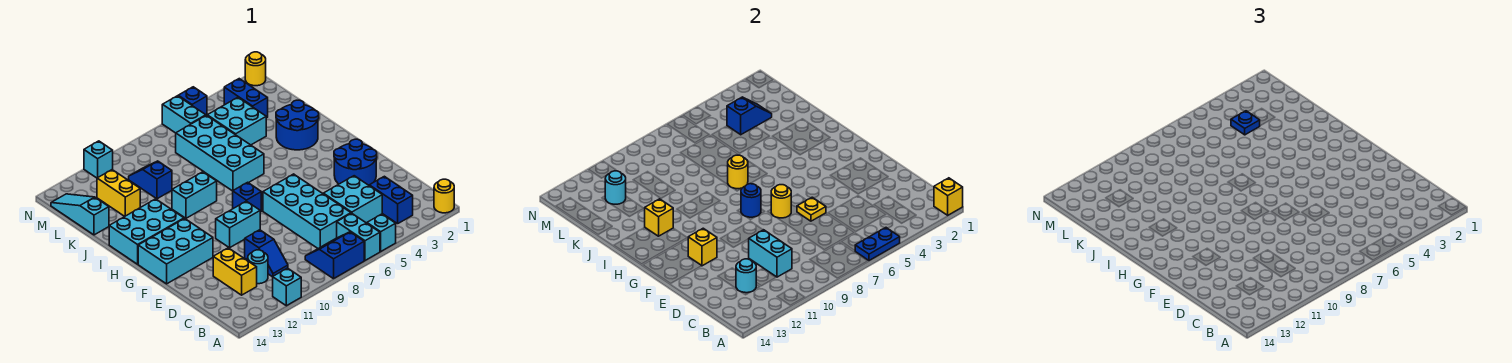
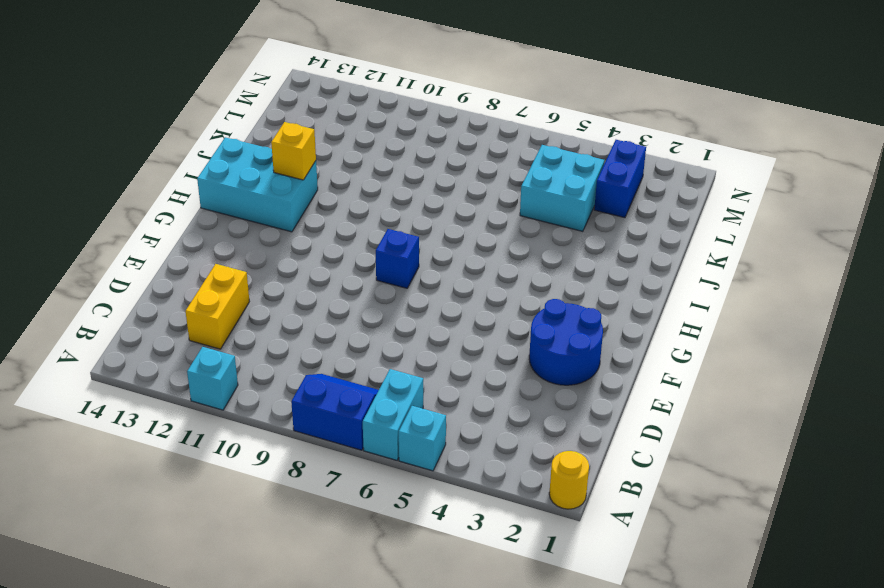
none -> blue brick B3:C3 level 1
none -> cyan brick C4:D5 level 1
none -> cyan brick C6:F7 level 1
none -> blue slope C10:D10 level 1 top D

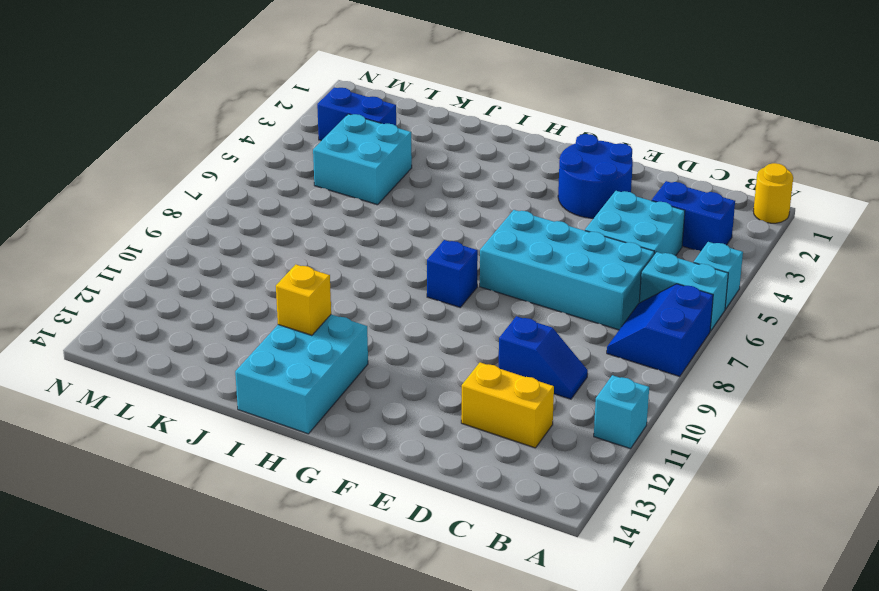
none -> cyan round brick C11 level 1
none -> cyan brick F9:F10 level 1
none -> cyan brick F12:G14 level 1
none -> blue round brick I2:J3 level 1

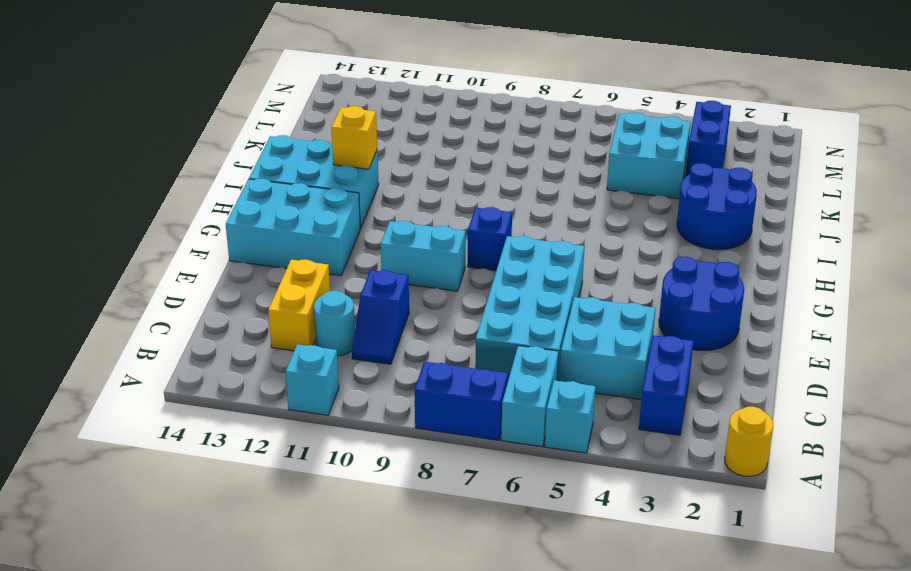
none -> cyan brick I6:L7 level 1
none -> cyan brick I9:I10 level 1
none -> blue slope K10:L10 level 1 top K
none -> yellow brick K12:L12 level 1

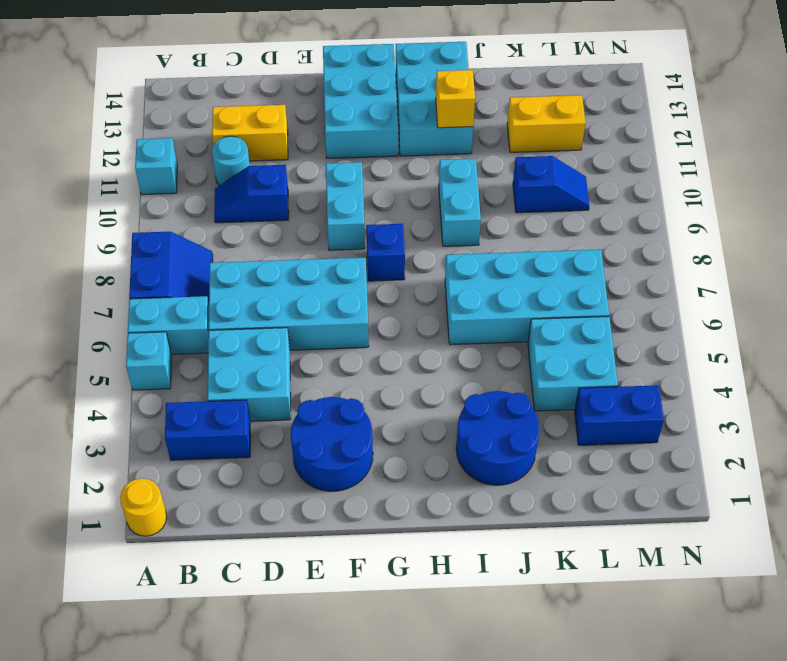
none -> cyan slope K14:M14 level 1 top K
none -> cyan brick M6:N6 level 1
none -> yellow round brick N1 level 1
none -> blue brick N5 level 1

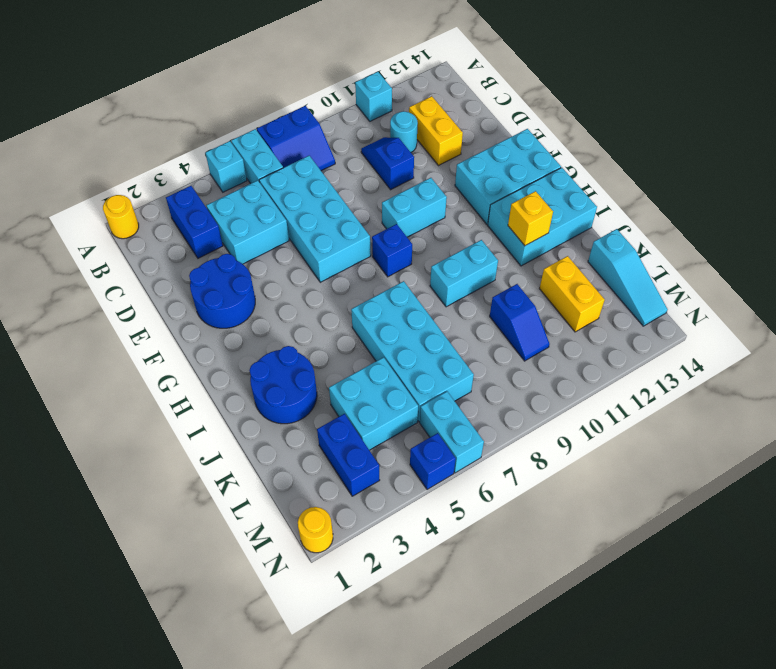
none -> cyan brick N11 level 1
none -> yellow brick A1 level 2
none -> blue plate A5:A6 level 2
none -> cyan brick C10:D10 level 2

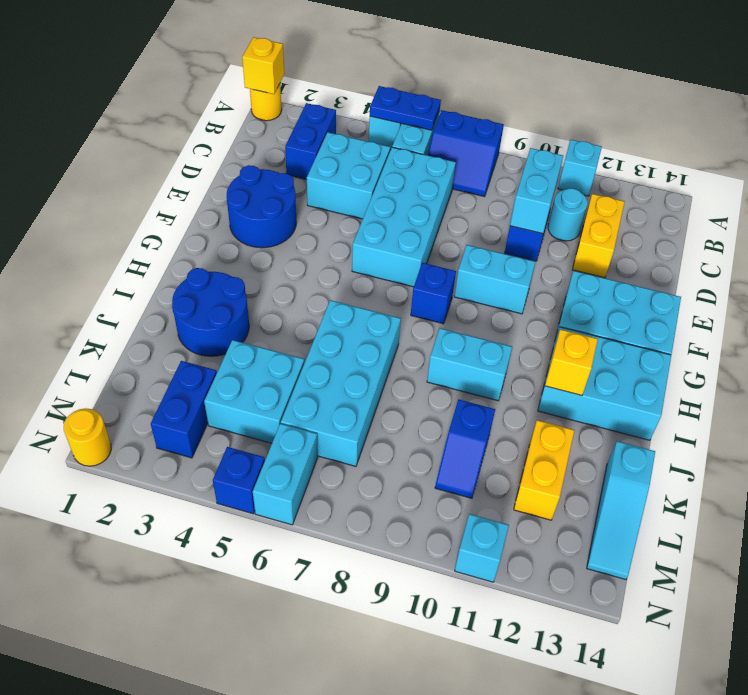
none -> cyan round brick C12 level 2
none -> yellow plate E6 level 2
none -> yellow round brick F7 level 2
none -> yellow brick F12 level 2

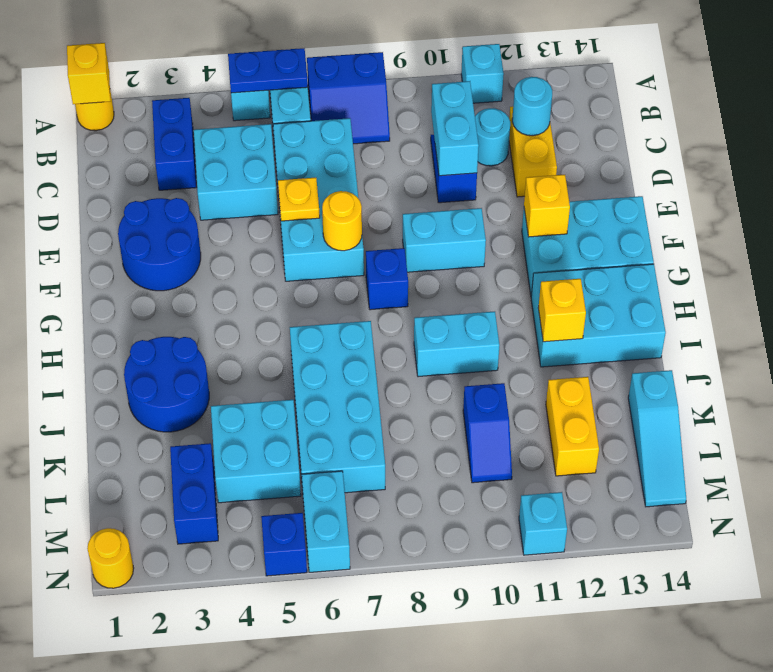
none -> blue round brick G8 level 2
none -> yellow round brick I7 level 2
none -> blue slope L3:L4 level 2 top 4
none -> cyan round brick L12 level 2

